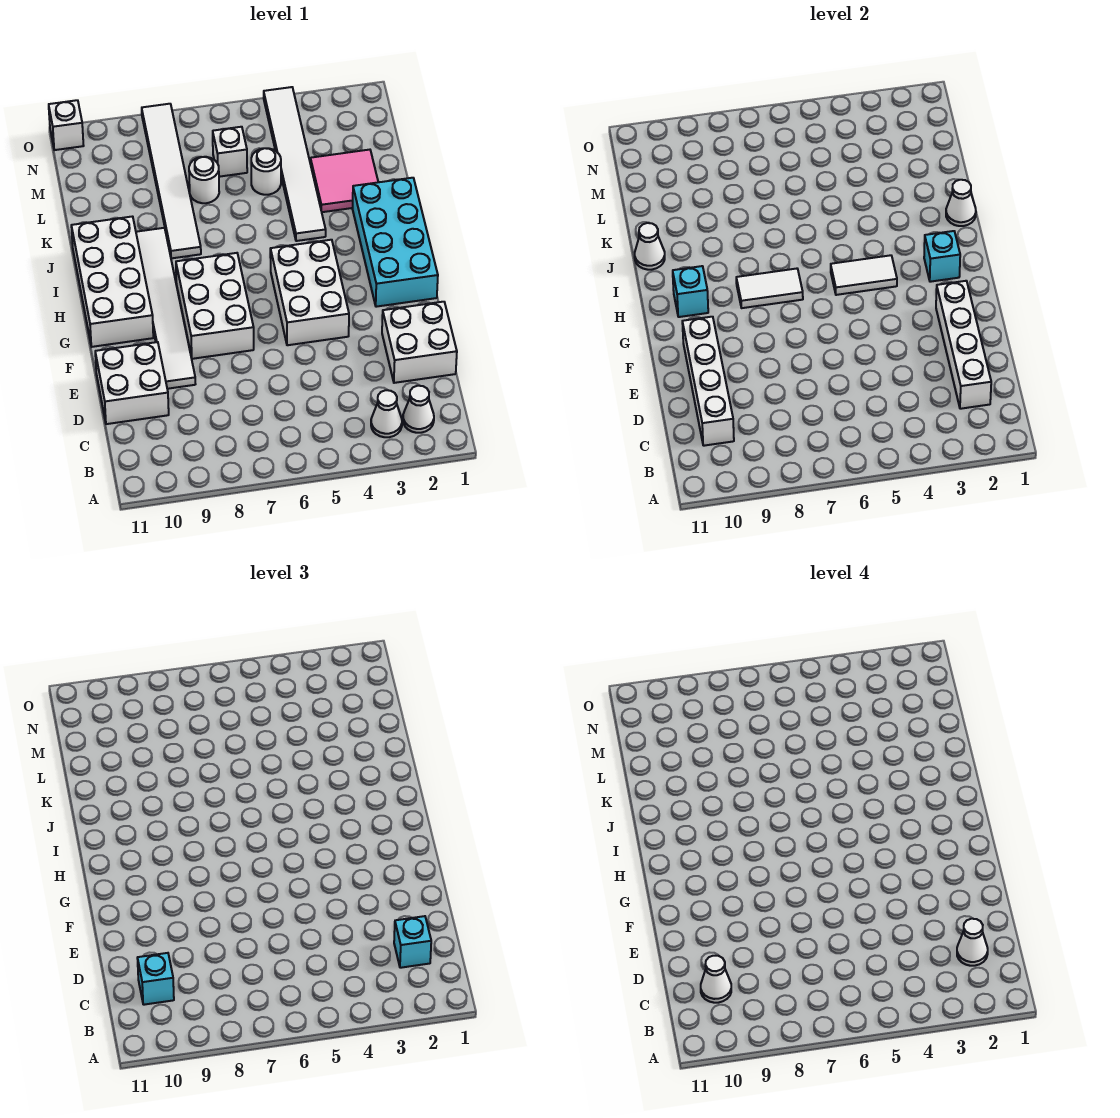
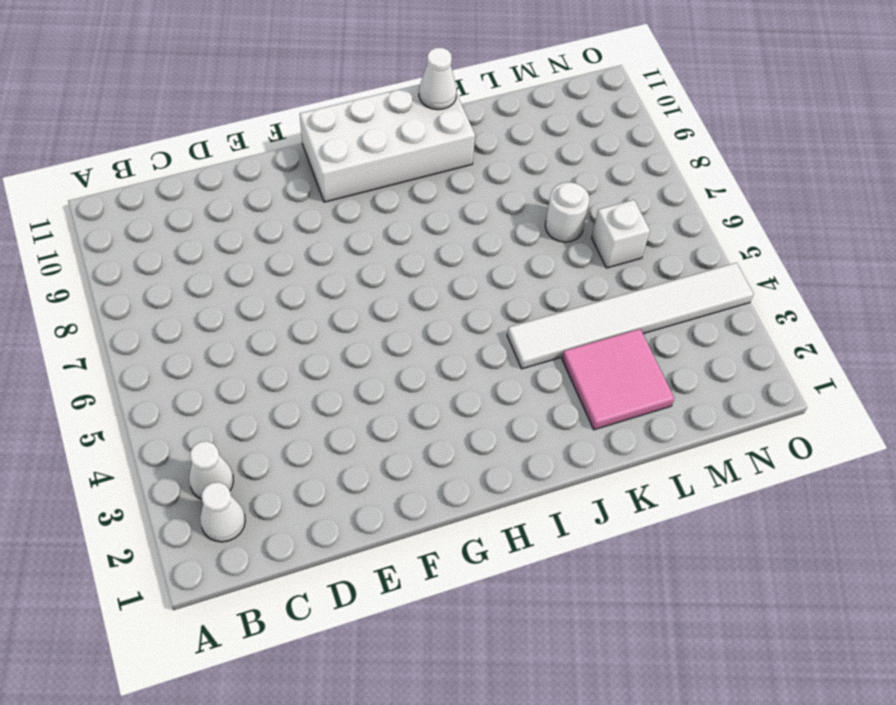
none -> white brick D1:E2 level 1
none -> white brick D10:E11 level 1
none -> white tile E9:J9 level 1

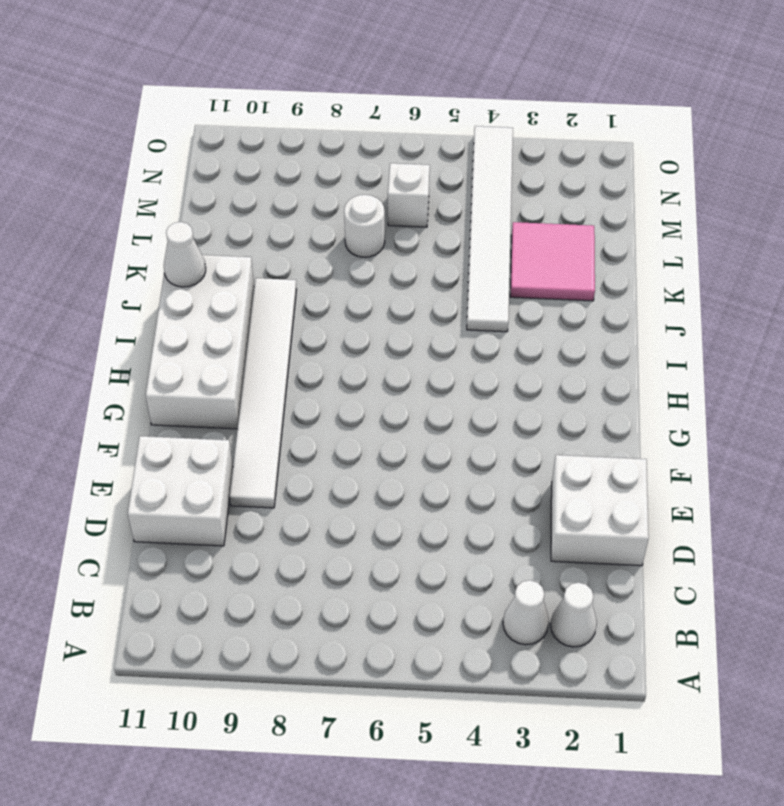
none -> white brick F4:H5 level 1
none -> white brick F7:H8 level 1
none -> cyan brick G1:J2 level 1

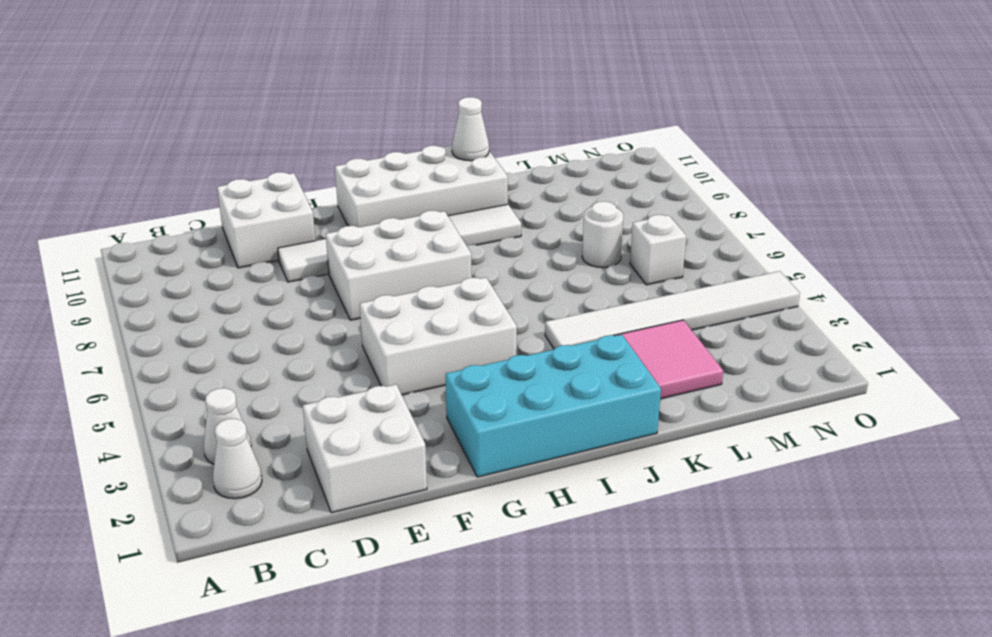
none -> white tile J8:O8 level 1
none -> white round brick L5 level 1
none -> white brick O11 level 1

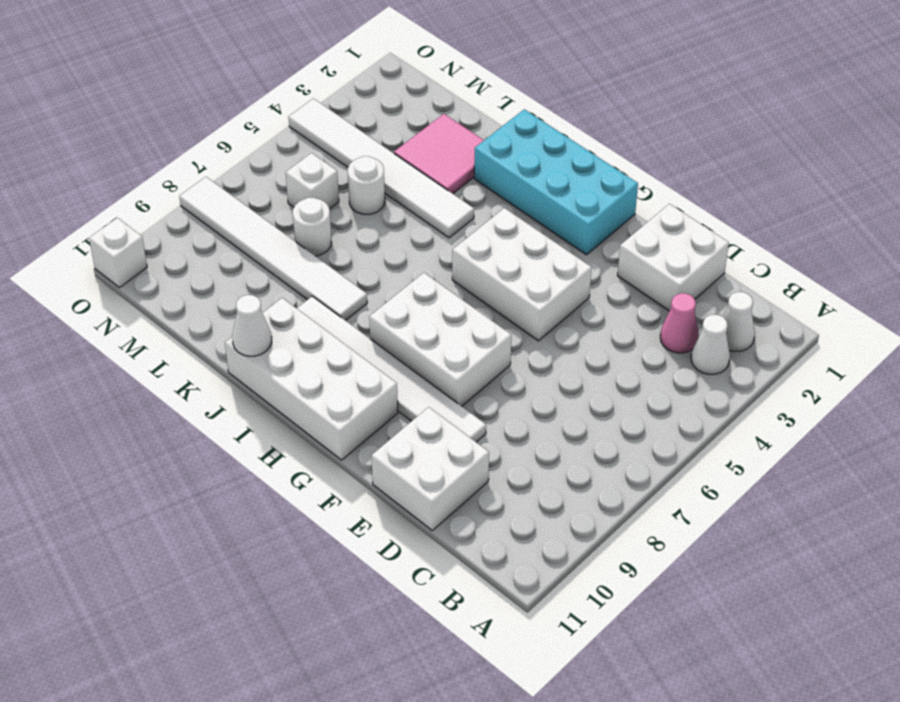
pink cone C3 level 1 -> none
none -> white brick C2:F2 level 2
none -> white brick C10:F10 level 2
none -> cyan brick H2 level 2

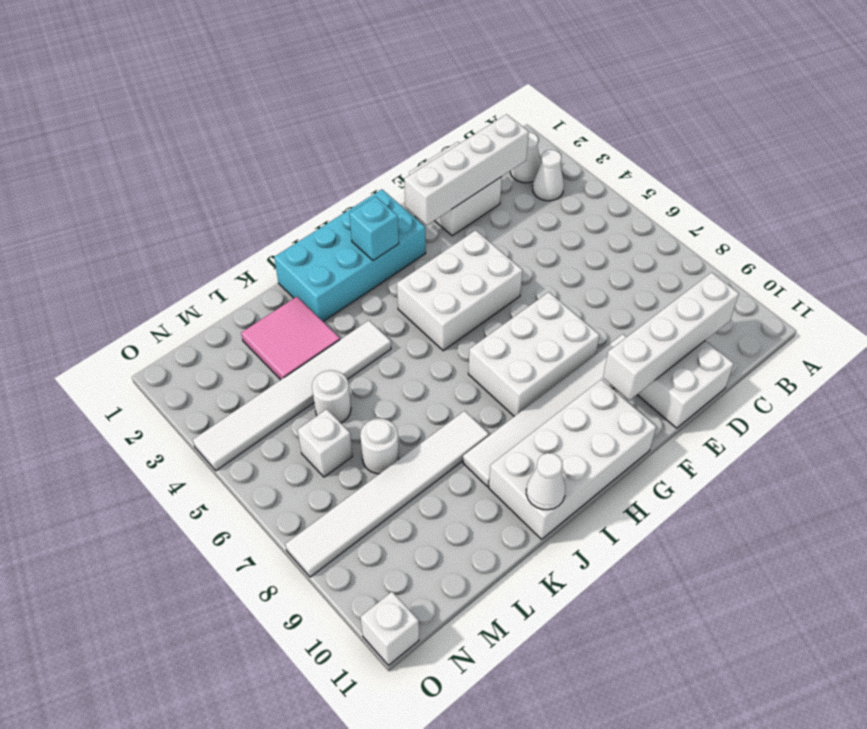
none -> white tile H4:H5 level 2
none -> white tile H7:H8 level 2
none -> cyan brick H10 level 2

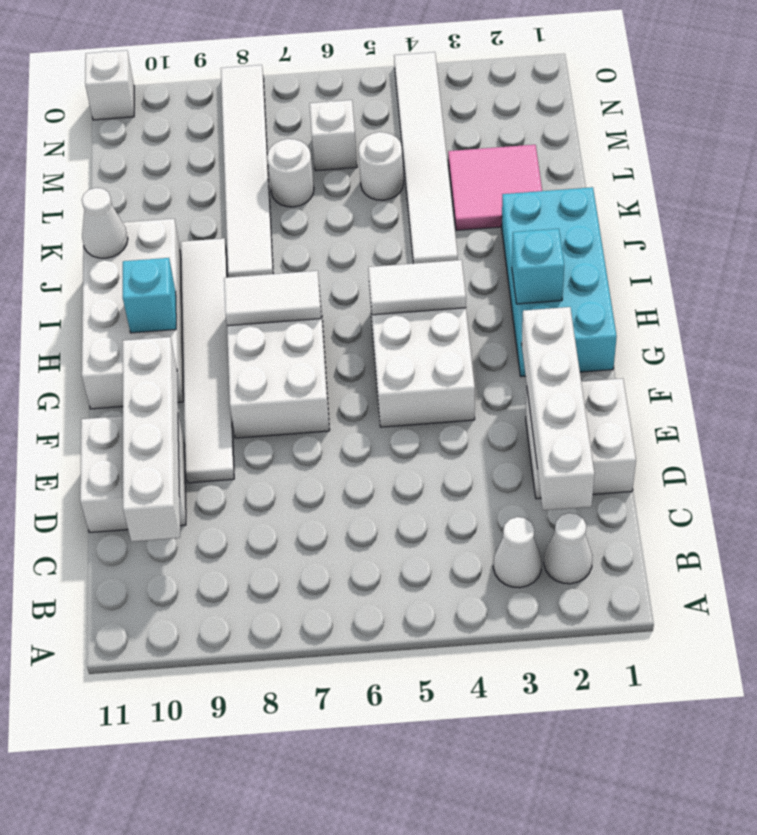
none -> white cone J1 level 2
none -> cyan brick C2 level 3
none -> cyan brick C10 level 3

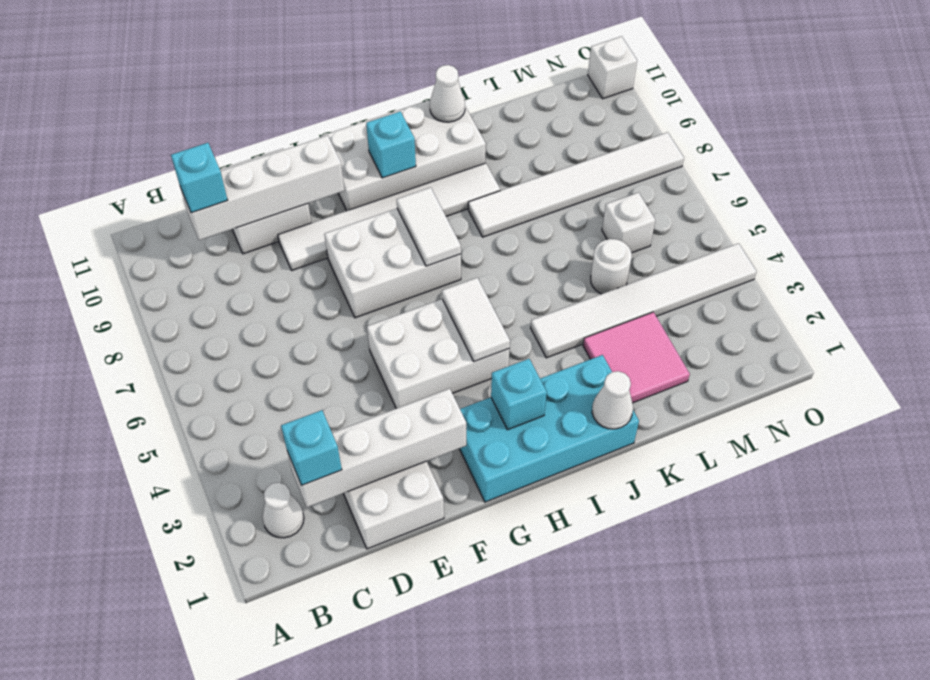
none -> white cone B3 level 1
none -> white round brick L7 level 1
none -> white cone C2 level 4

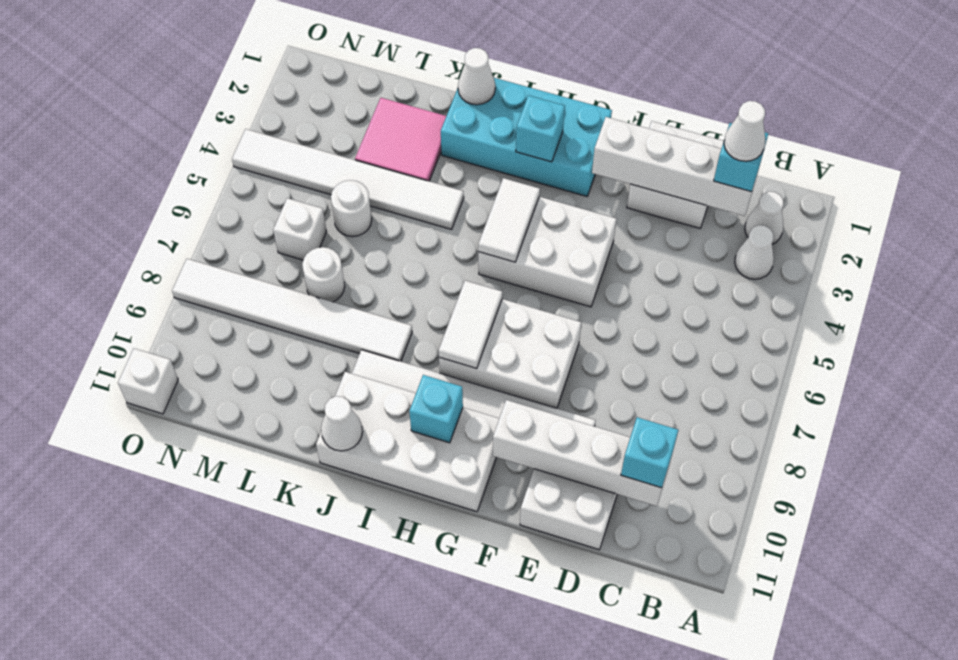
none -> white cone C10 level 4

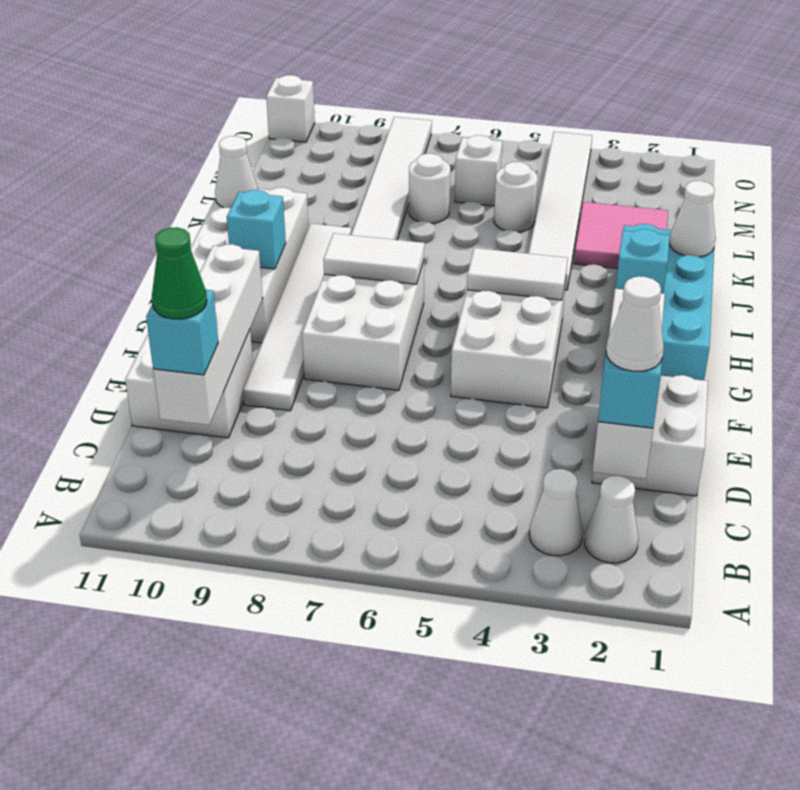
green cone C10 level 4 -> white cone C10 level 4

